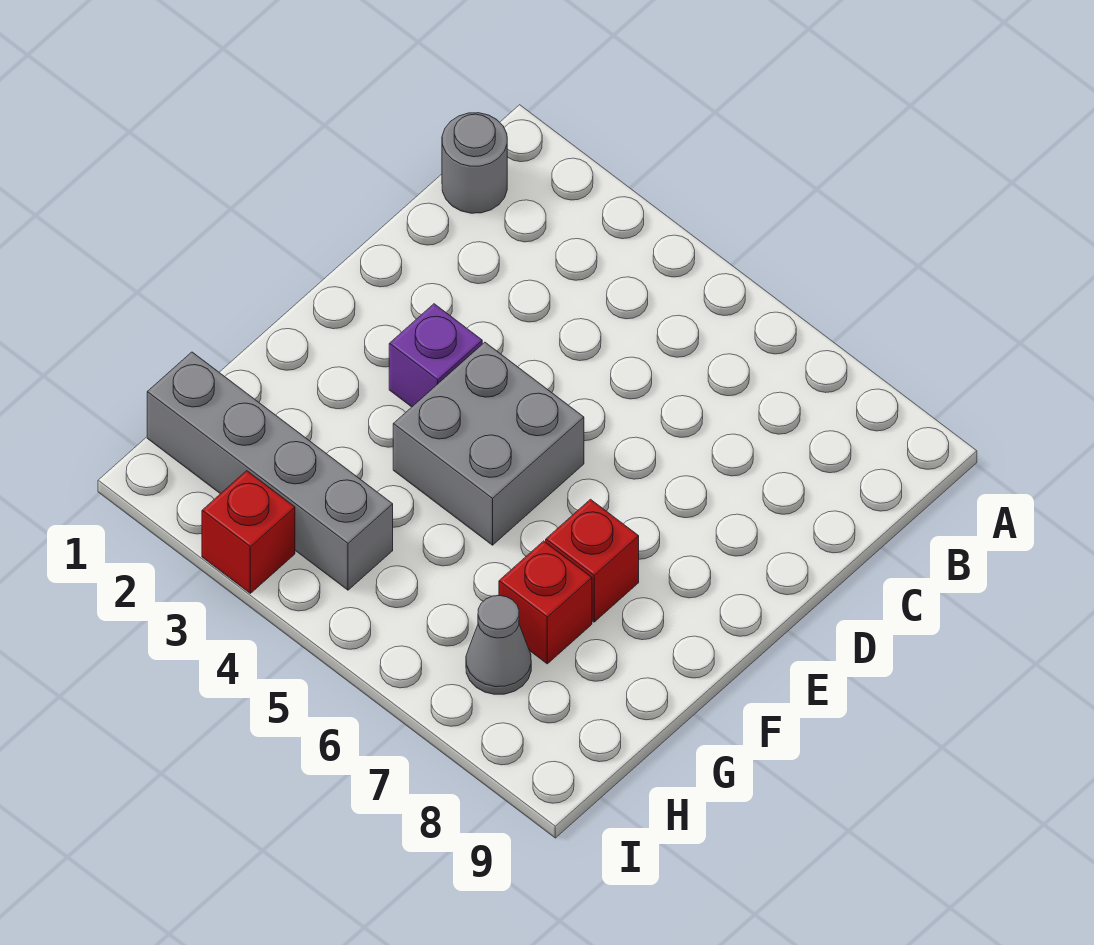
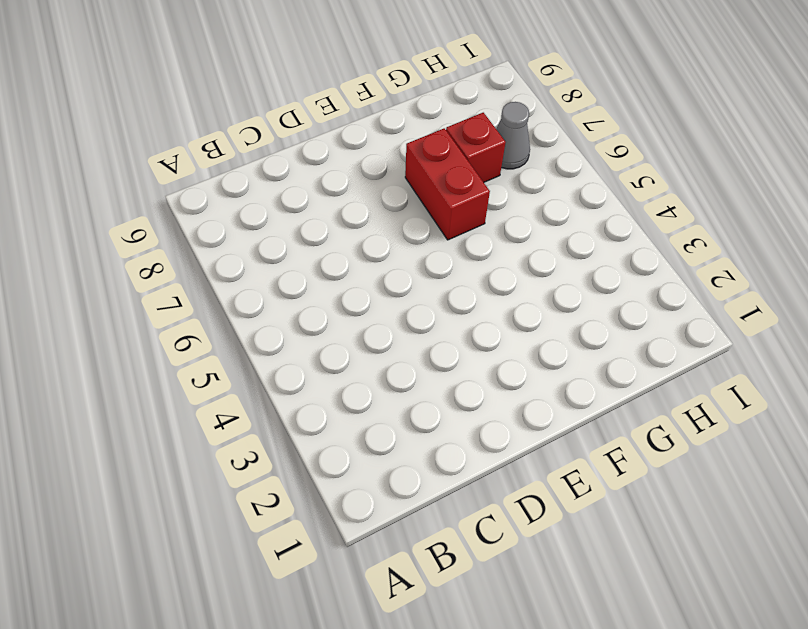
red brick F6:F7 level 1 -> red brick F7 level 1
none -> grey round brick B1 level 1
none -> purple brick E3 level 1

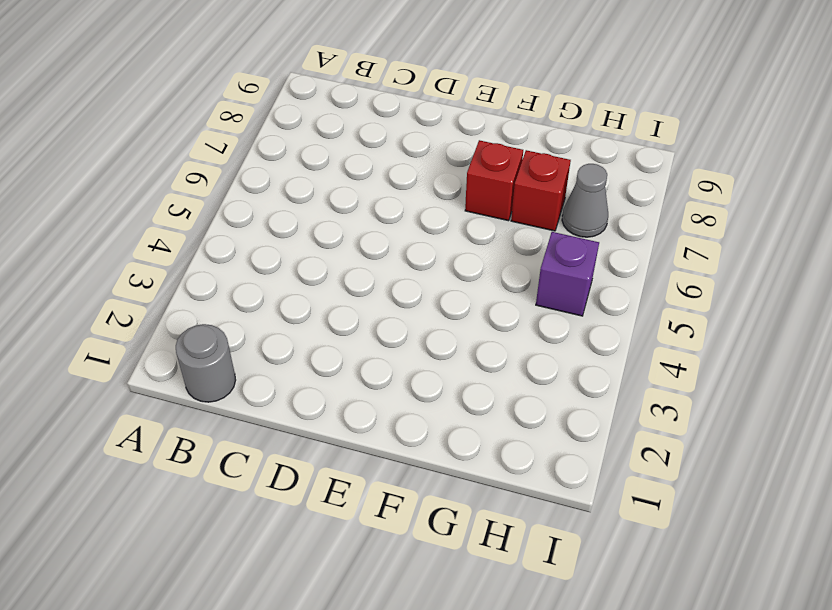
purple brick H5 level 1 -> purple brick E3 level 1
none -> grey brick E4:F5 level 1
none -> grey brick H1:H4 level 1

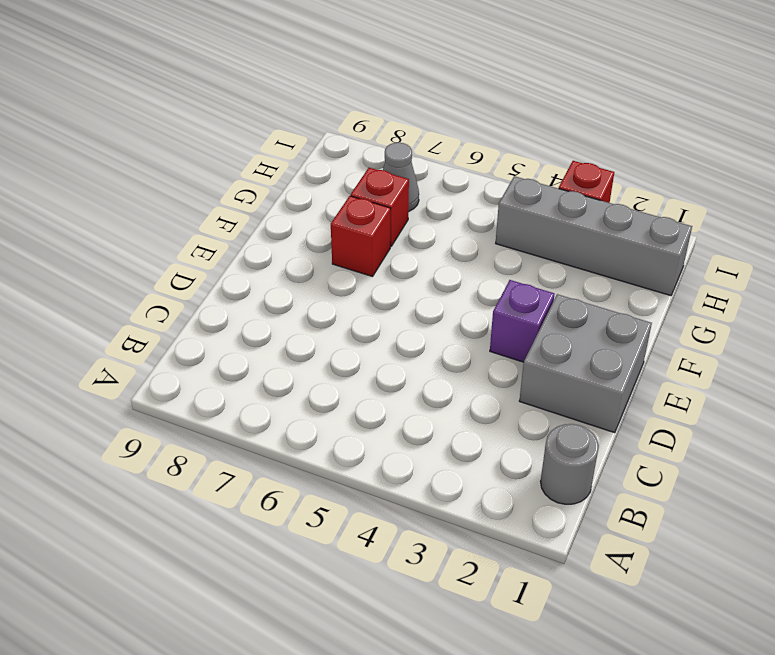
grey brick D1:E2 level 1 -> grey brick E4:F5 level 1

